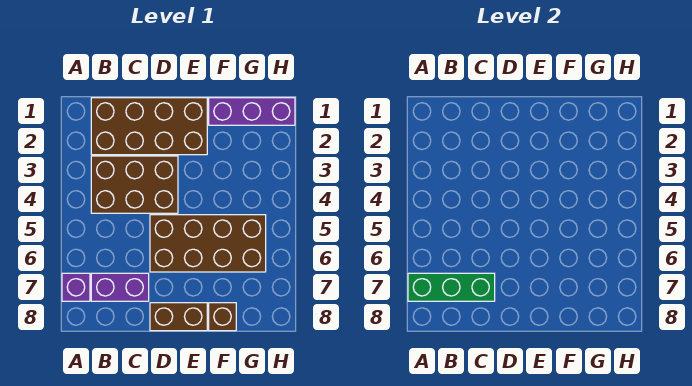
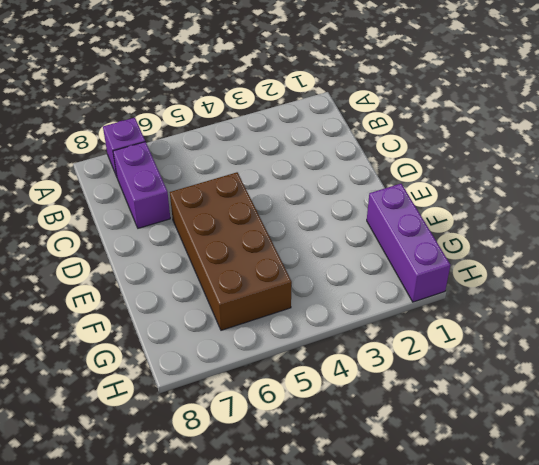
none -> brown brick B1:E2 level 1
none -> brown brick B3:D4 level 1

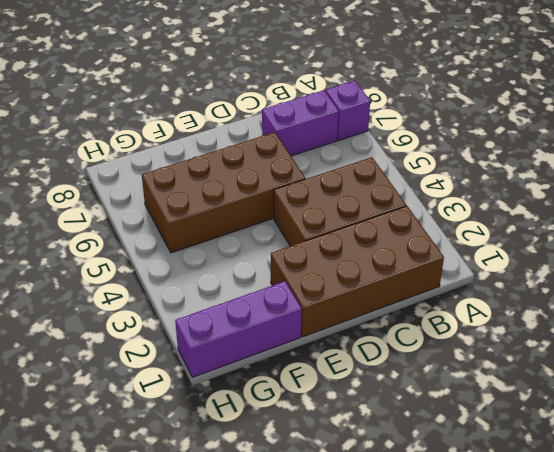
none -> brown brick D8:E8 level 1
none -> brown brick F8 level 1

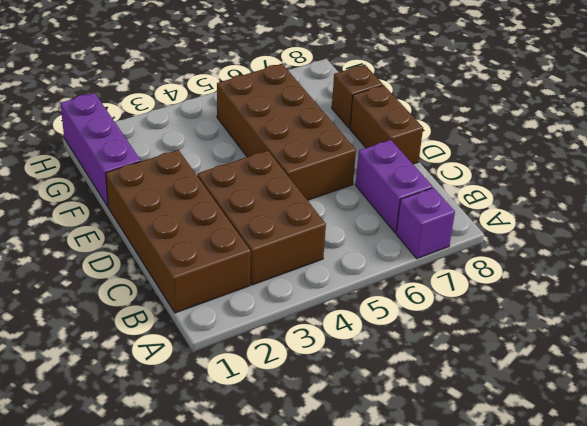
none -> green brick A7:C7 level 2

